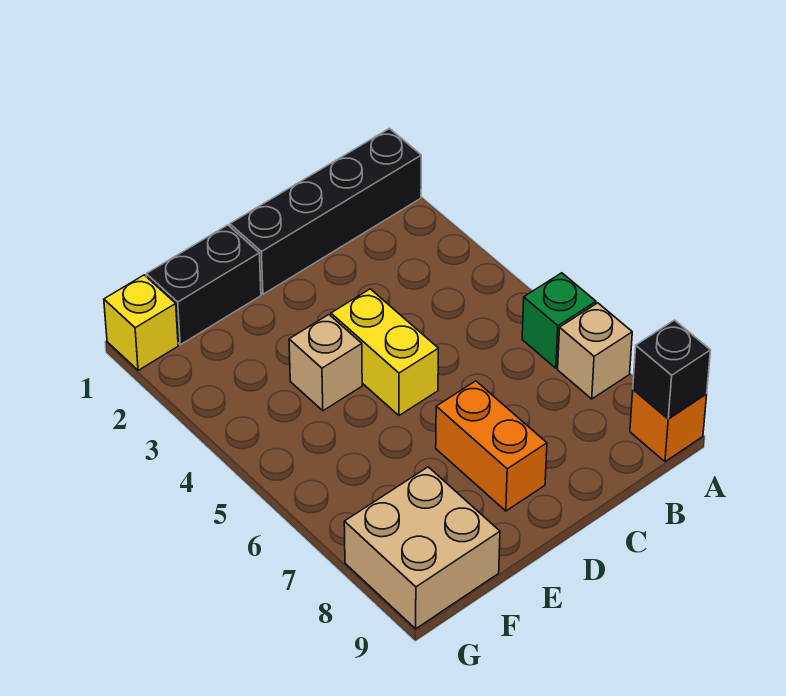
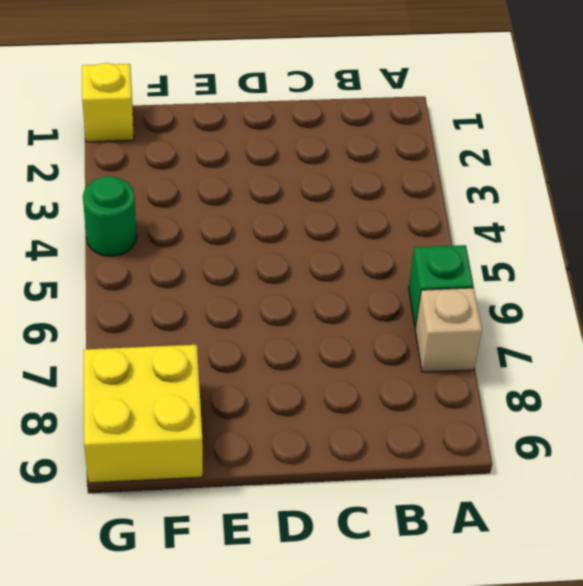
yellow brick F8:G9 level 1 -> tan brick F8:G9 level 1
green round brick G4 level 1 -> none
none -> black brick A1:D1 level 1
none -> orange brick A9 level 1

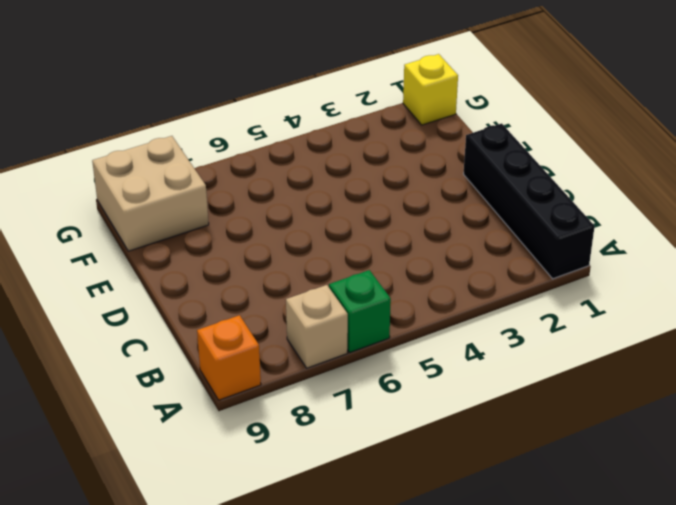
none -> yellow brick D4:D5 level 1
none -> orange brick D7:D8 level 1

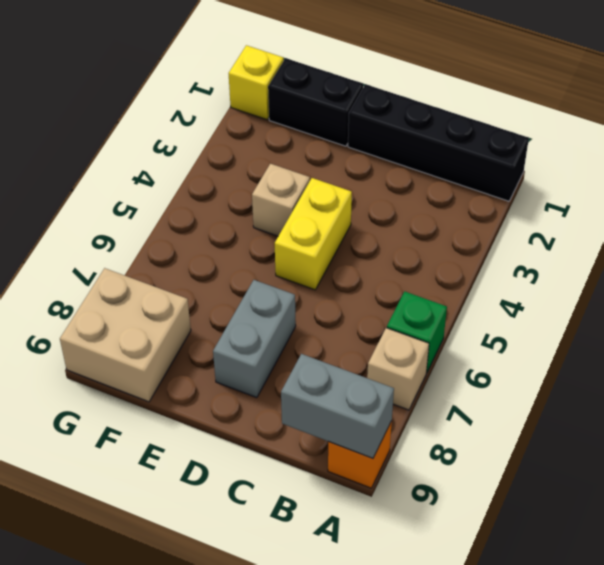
grey brick A9:B9 level 2 -> black brick A9 level 2
grey brick D7:D8 level 1 -> orange brick D7:D8 level 1

